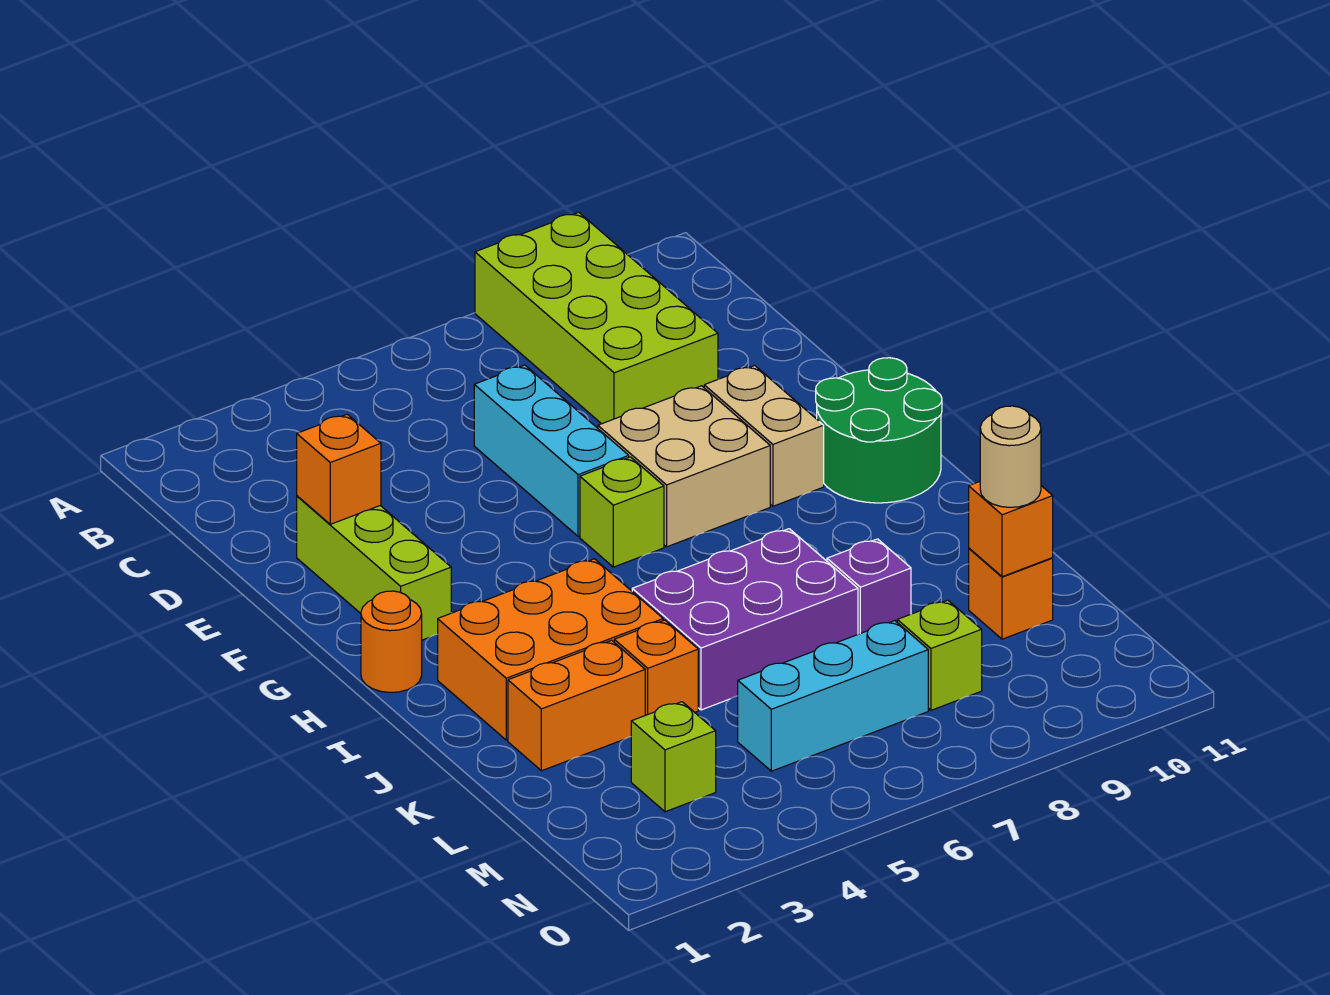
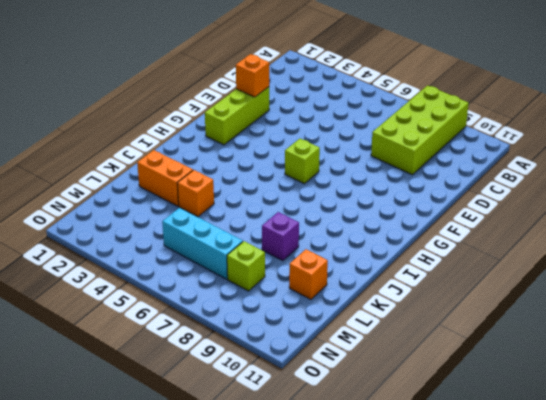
none -> cyan brick D6:F6 level 1
none -> tan brick F7:G8 level 1
none -> tan brick F9:G9 level 1

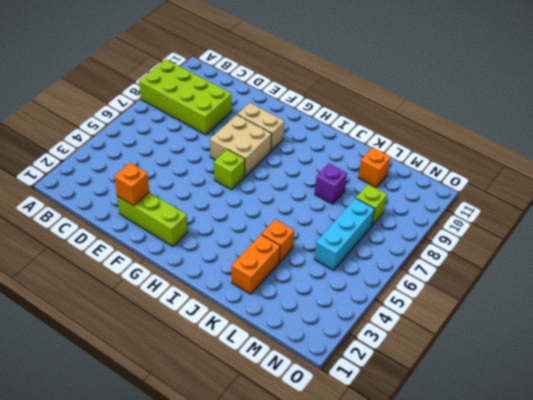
none -> cyan brick D6:F6 level 1
none -> green round brick G10:H11 level 1
none -> orange round brick H1 level 1

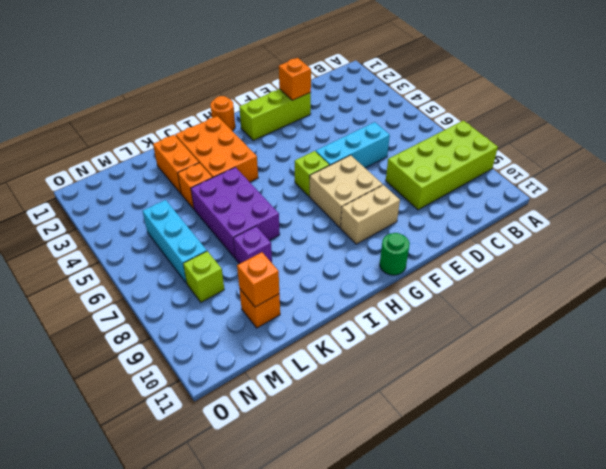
green round brick G11 level 1 -> green round brick G10:H11 level 1
none -> lime brick M3 level 1
none -> tan round brick L10 level 3

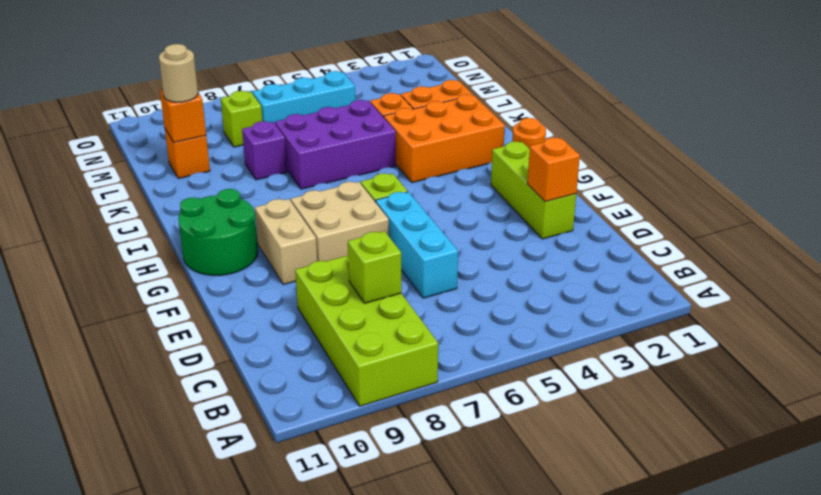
lime brick C8 level 2 -> lime brick M3 level 1

